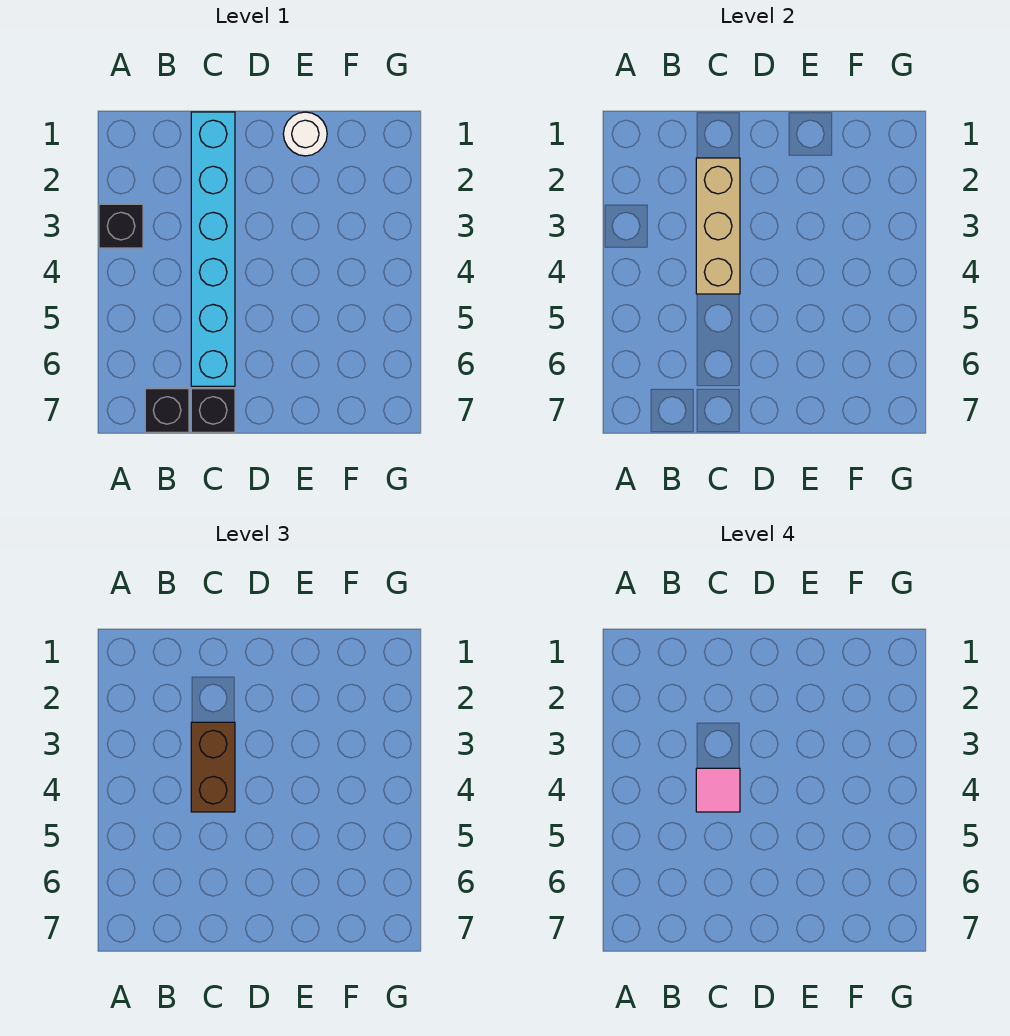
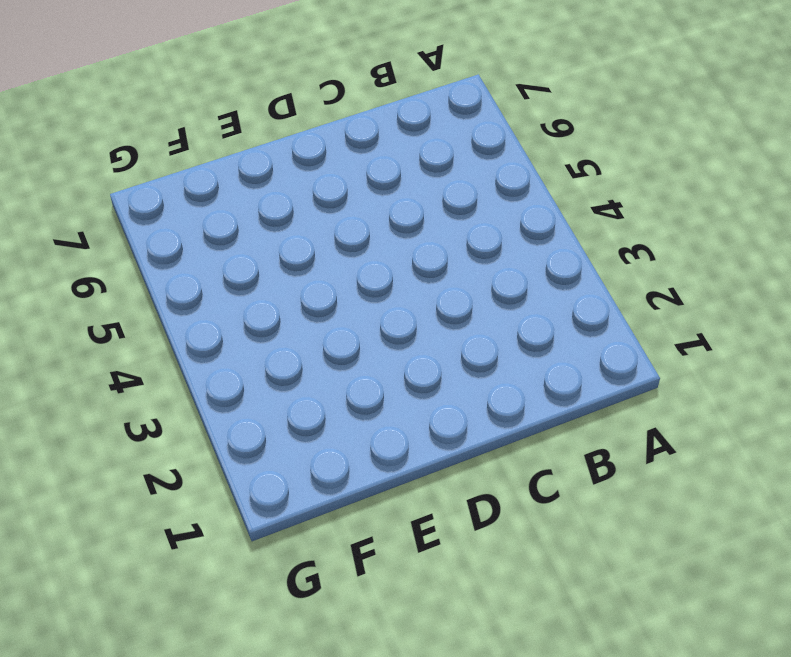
none -> black brick A3 level 1
none -> black brick B7 level 1

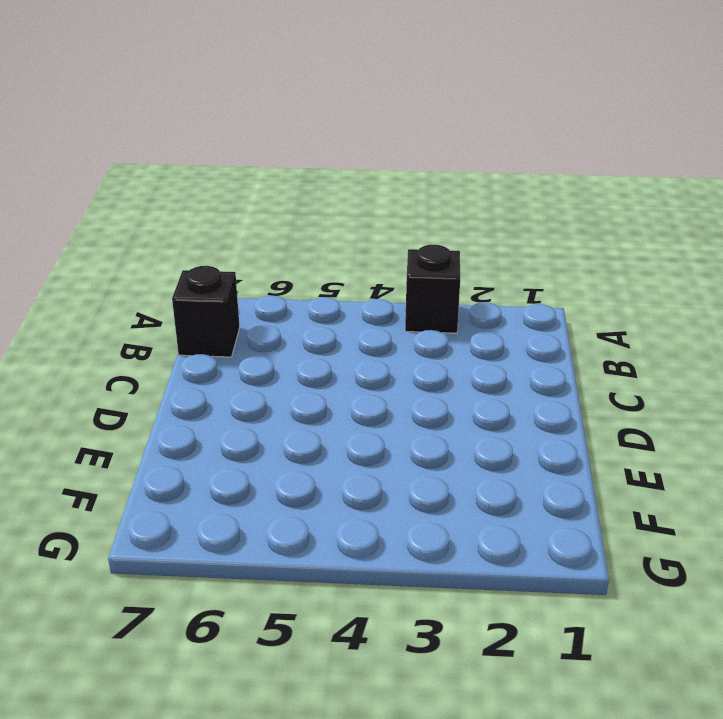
none -> cyan brick C1:C6 level 1
none -> black brick C7 level 1

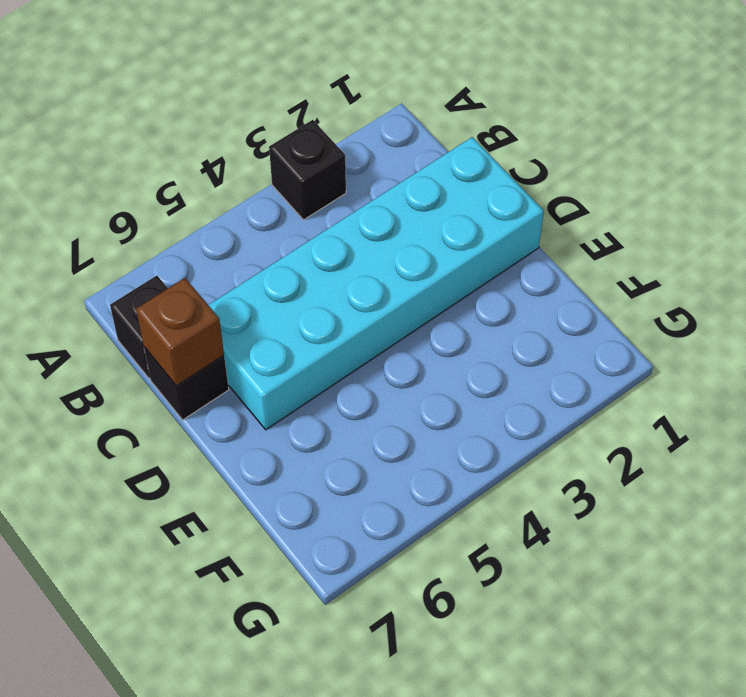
cyan brick C1:D6 level 1 -> cyan brick C1:C6 level 1
brown brick C7 level 2 -> none
none -> white round brick E1 level 1
none -> tan brick C2:C4 level 2

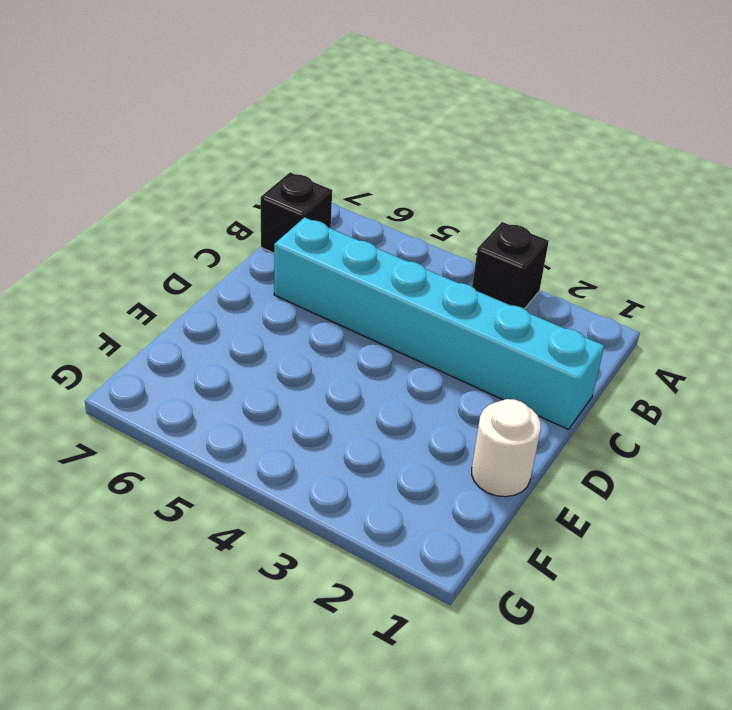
none -> black brick C7 level 1
none -> tan brick C2:C4 level 2

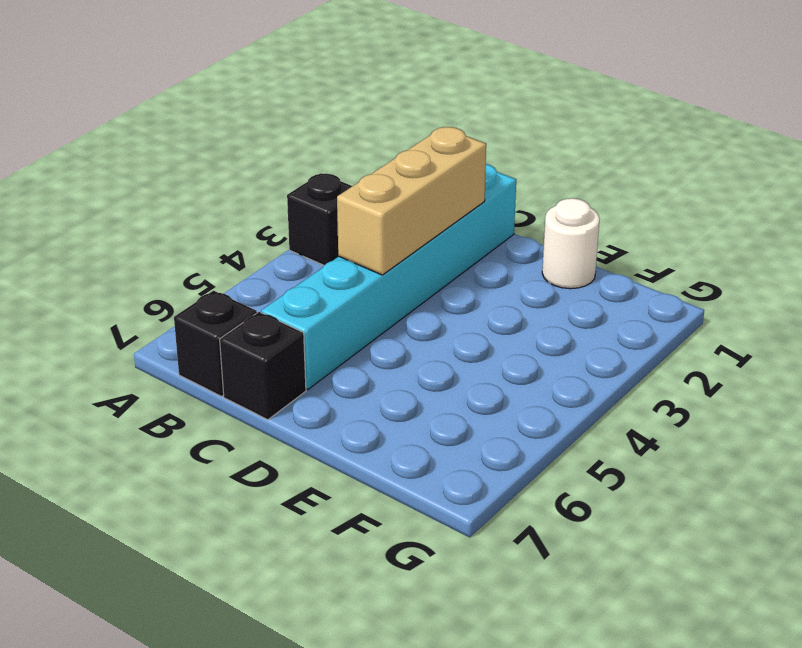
none -> brown brick C3:C4 level 3
none -> pink tile C4 level 4

